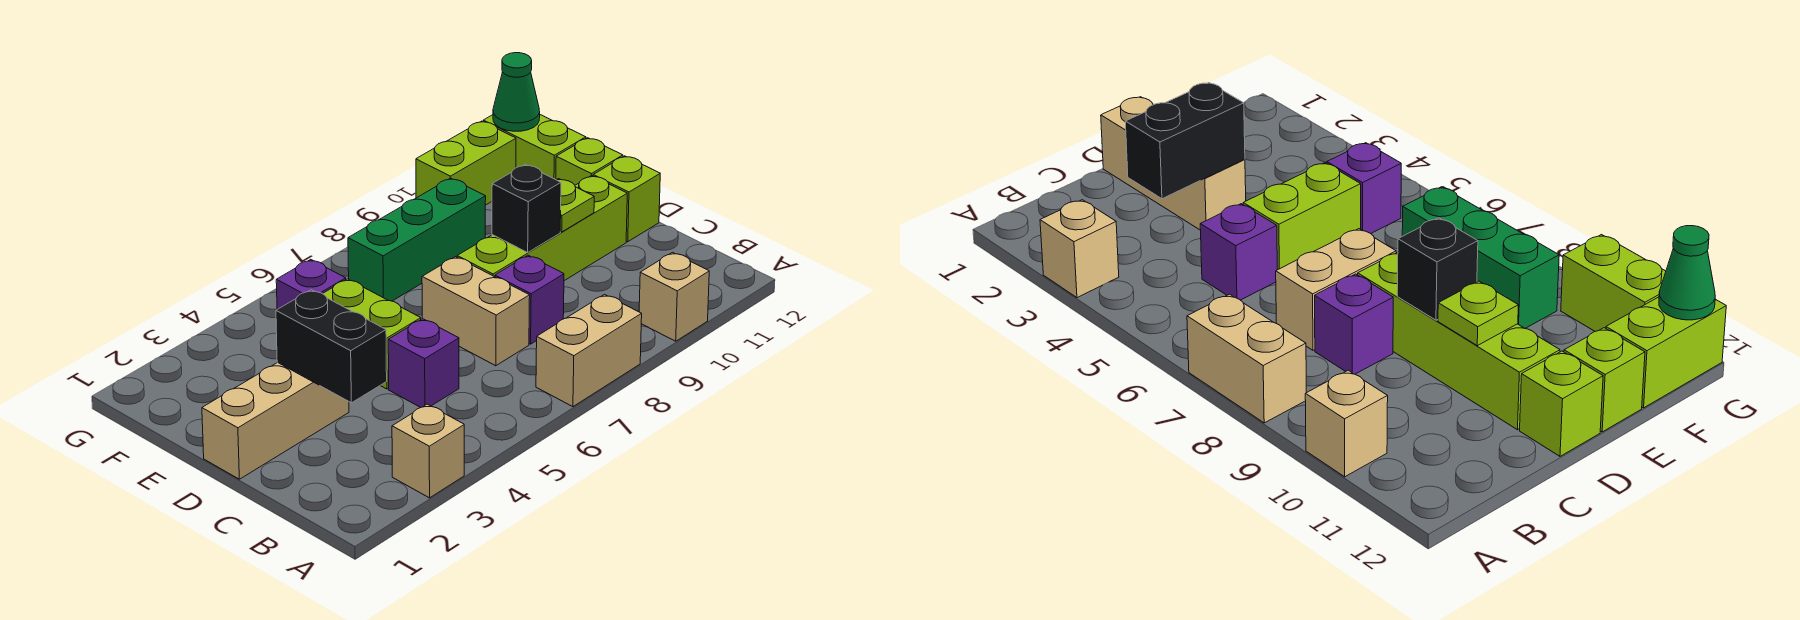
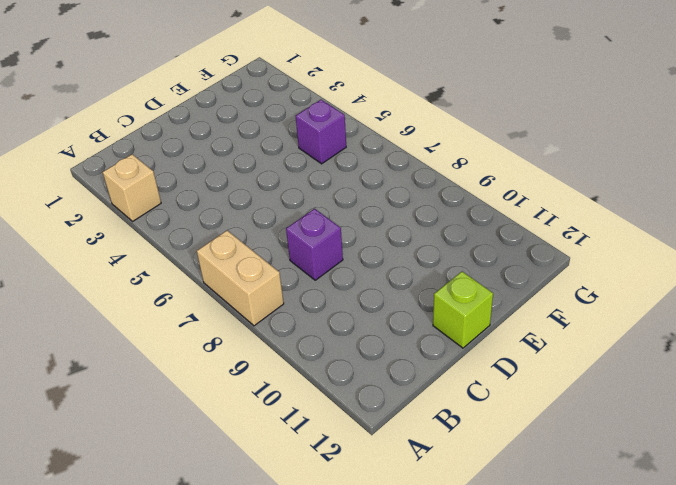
none -> tan brick A10 level 1
none -> purple brick C5 level 1
none -> tan brick C7:D7 level 1

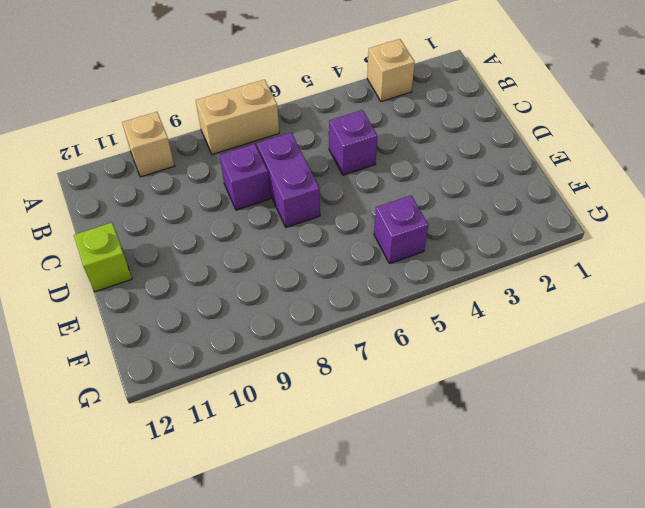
purple brick C7:D7 level 1 -> tan brick C7:D7 level 1
none -> tan brick D1:D3 level 1
none -> lime brick D5:E5 level 1
none -> lime brick D8:D11 level 1

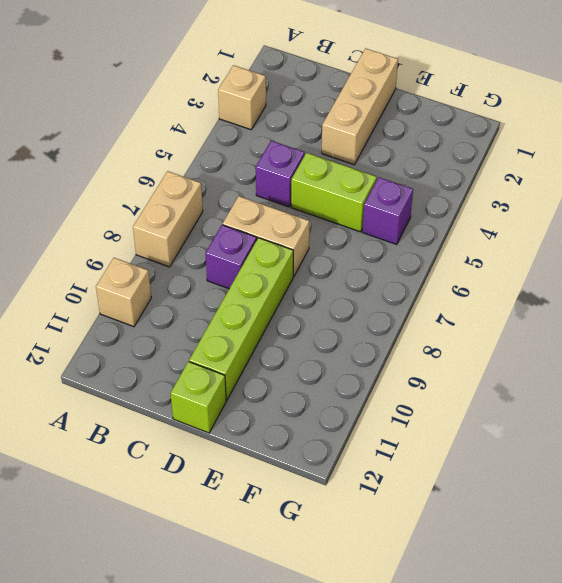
none -> lime brick E12 level 1
none -> green brick F7:F9 level 1
none -> lime brick F12:G12 level 1

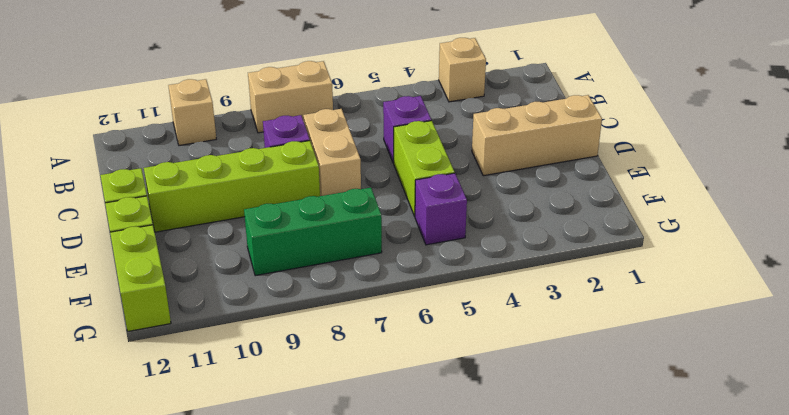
none -> lime brick G10:G11 level 1
none -> black brick C3:D3 level 2
none -> black brick D9 level 2

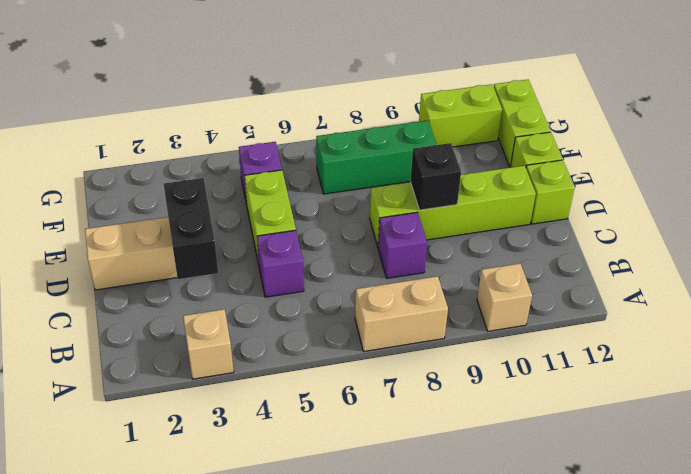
none -> tan brick C7:D7 level 1
none -> lime plate D10 level 2
none -> green cone G12 level 2

